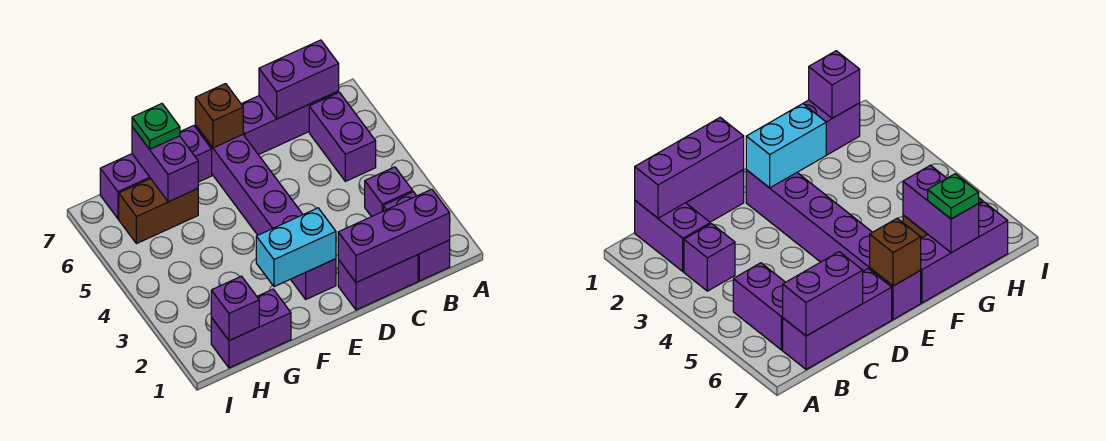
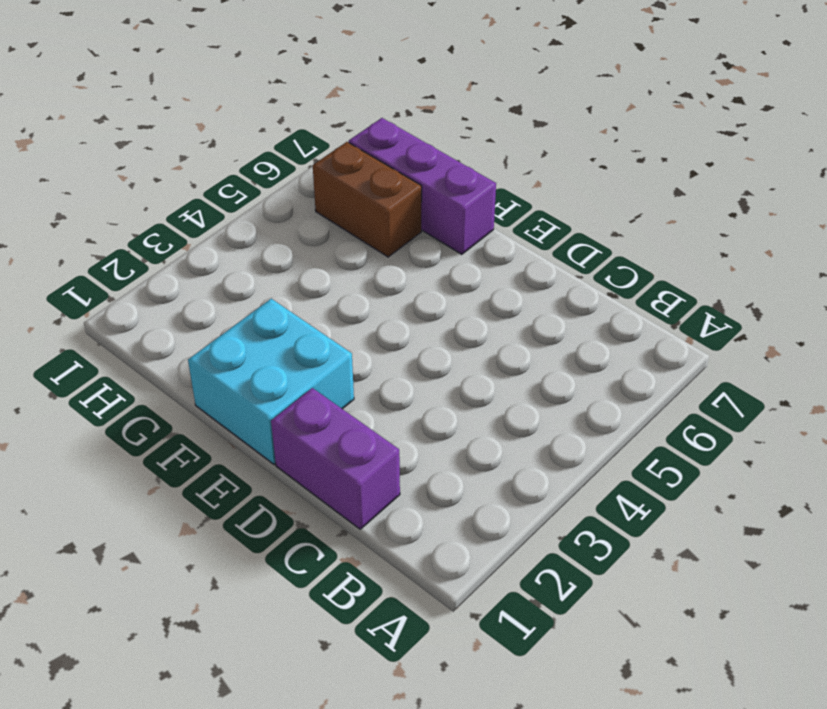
cyan brick E1:F2 level 1 -> purple brick E2:E7 level 1
none -> purple brick B1:B2 level 1
none -> purple brick B3 level 1
none -> purple brick B5:B6 level 1

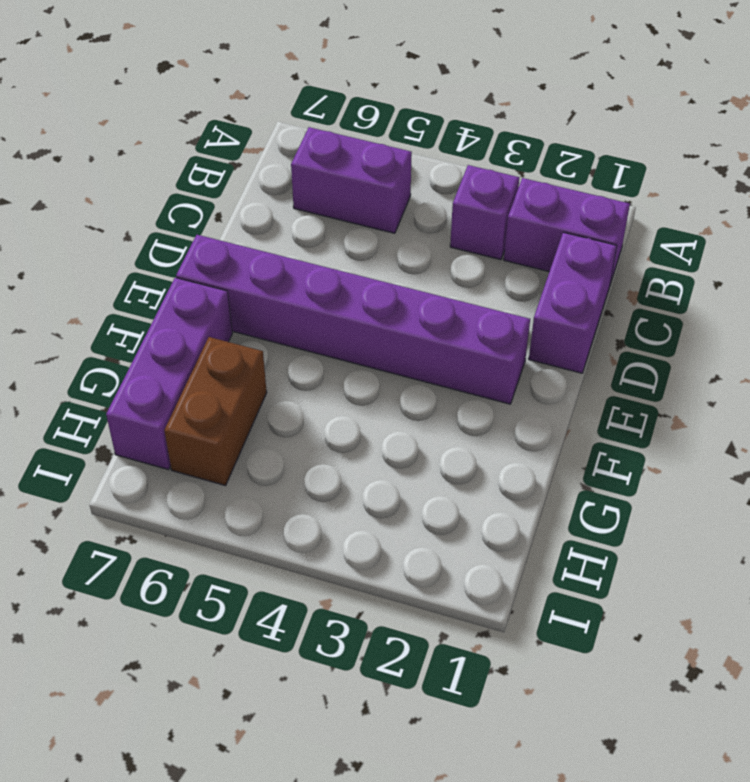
none -> purple brick B7:D7 level 1
none -> purple brick G1:H1 level 1
none -> purple brick B1:D1 level 2

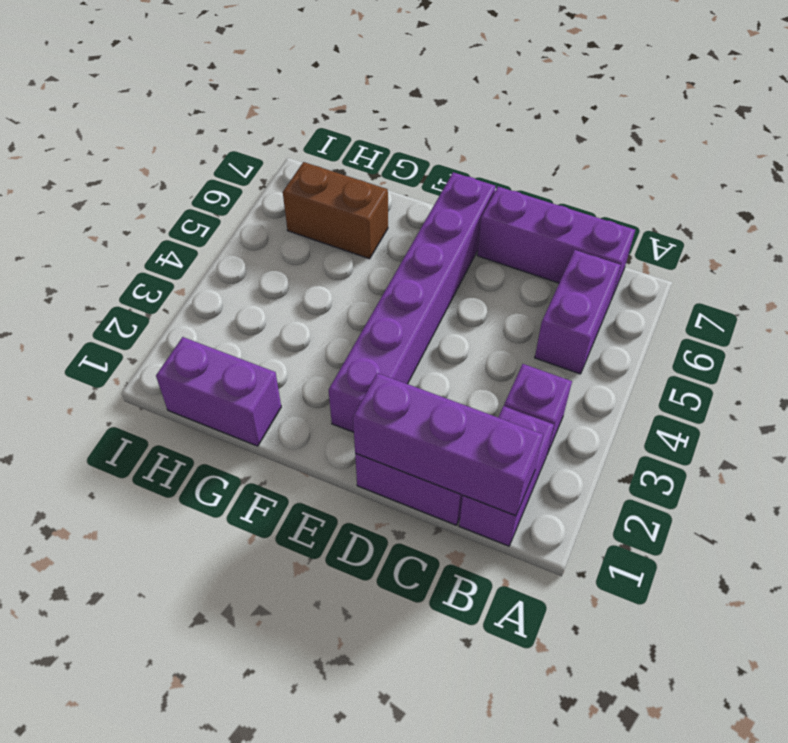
none -> purple brick F7:H7 level 1
none -> purple brick B7:C7 level 2
none -> cyan brick E2:F2 level 2

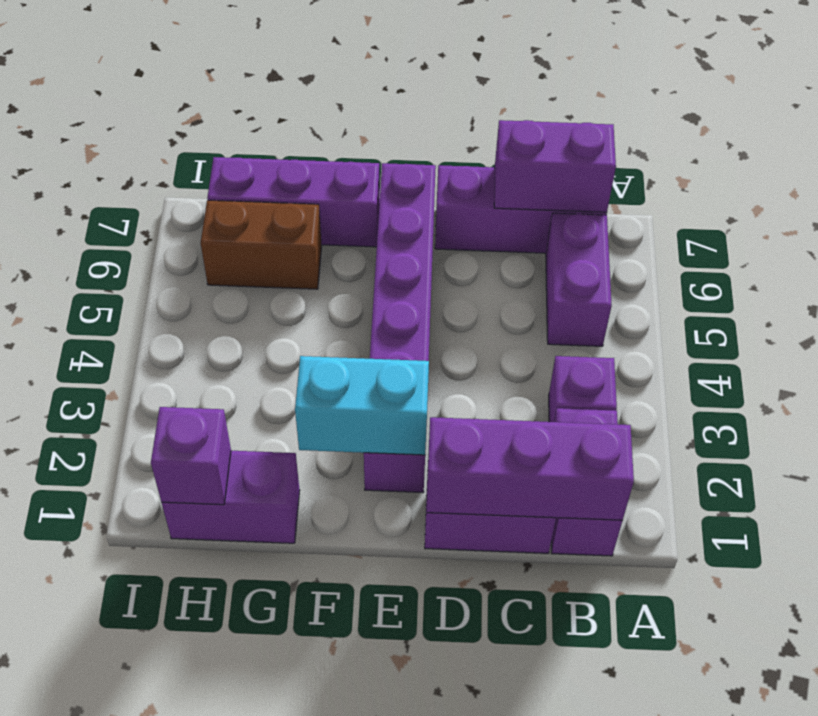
none -> brown brick E7 level 2
none -> purple brick G6:G7 level 2
none -> green plate G7 level 3

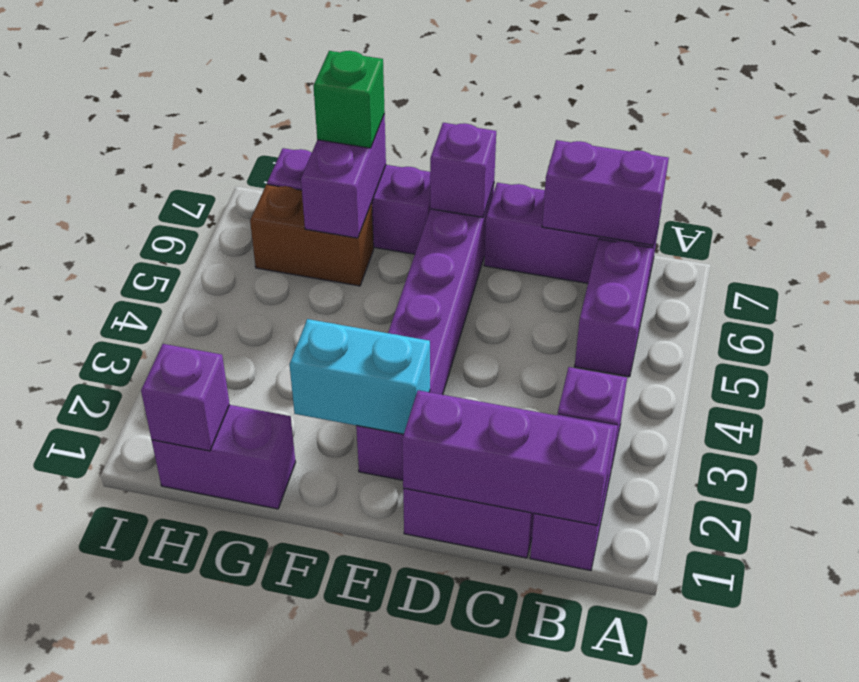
purple brick E7 level 2 -> brown brick E7 level 2
green brick G7 level 3 -> green plate G7 level 3

